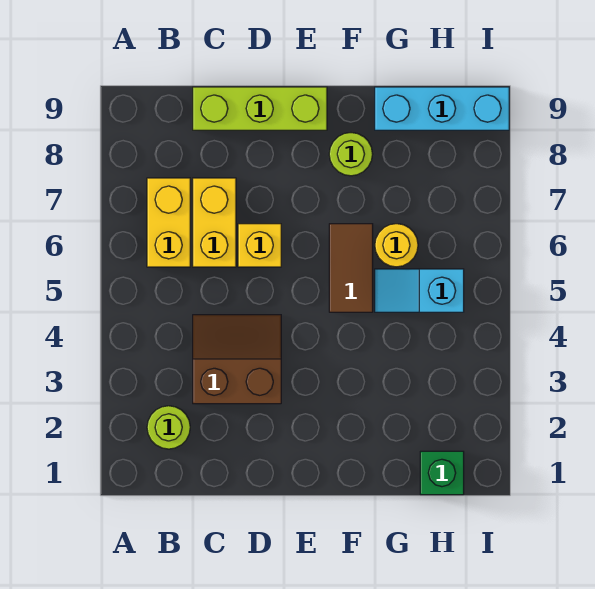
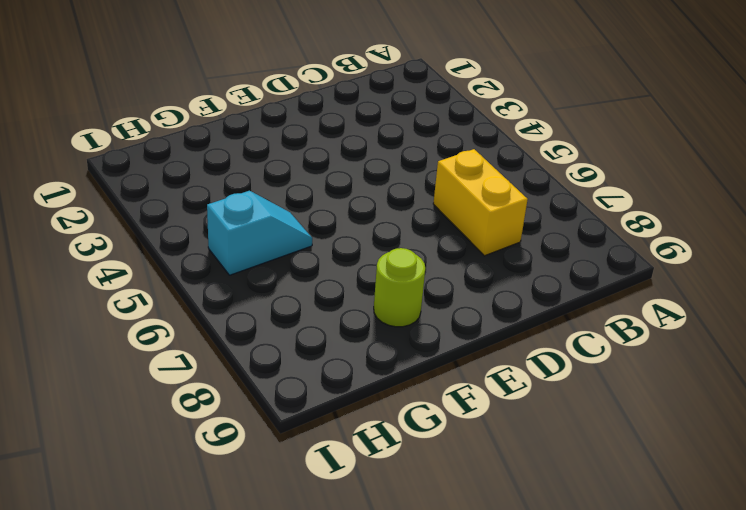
none -> lime round brick B2 level 1
none -> yellow brick B6:B7 level 1
none -> brown slope C3:D4 level 1 top 3

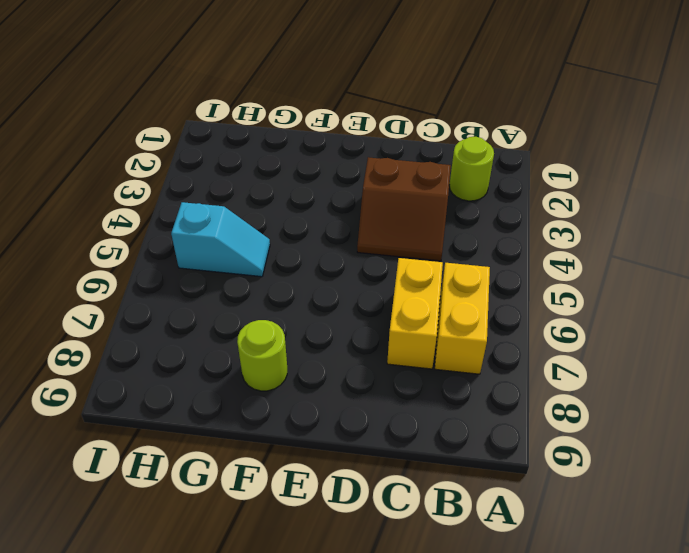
none -> lime brick C9:E9 level 1
none -> yellow brick D6 level 1
none -> brown tile F5:F6 level 1

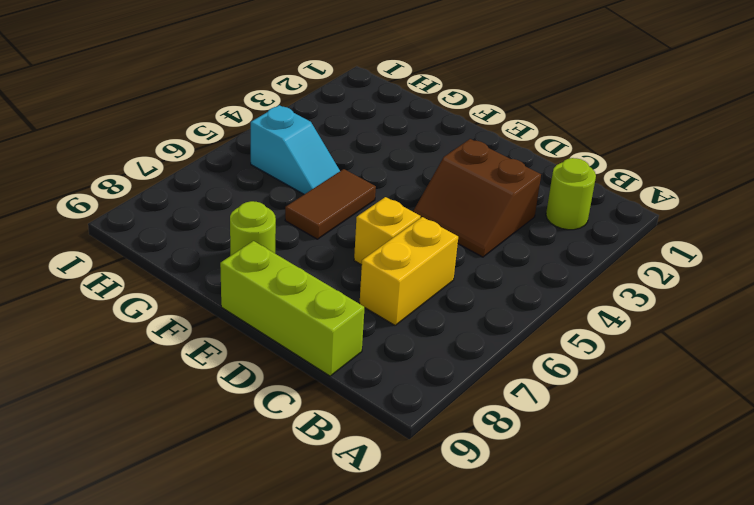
none -> yellow brick B6:B7 level 1
none -> yellow round brick G6 level 1
none -> cyan brick G9:I9 level 1

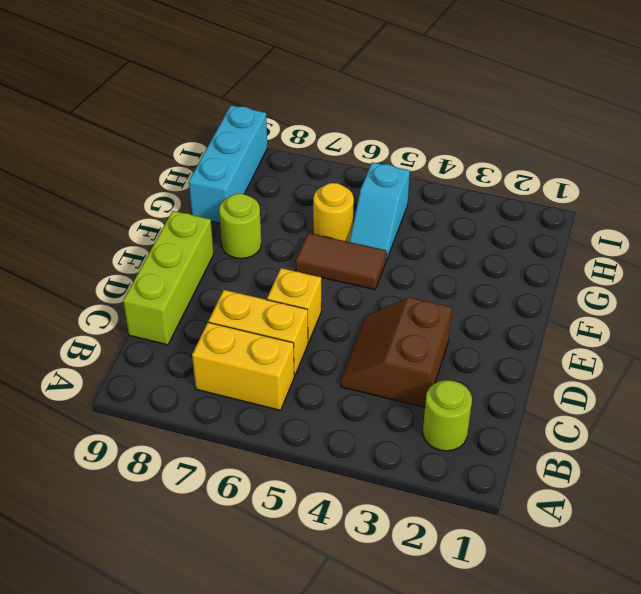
none -> green brick H1 level 1

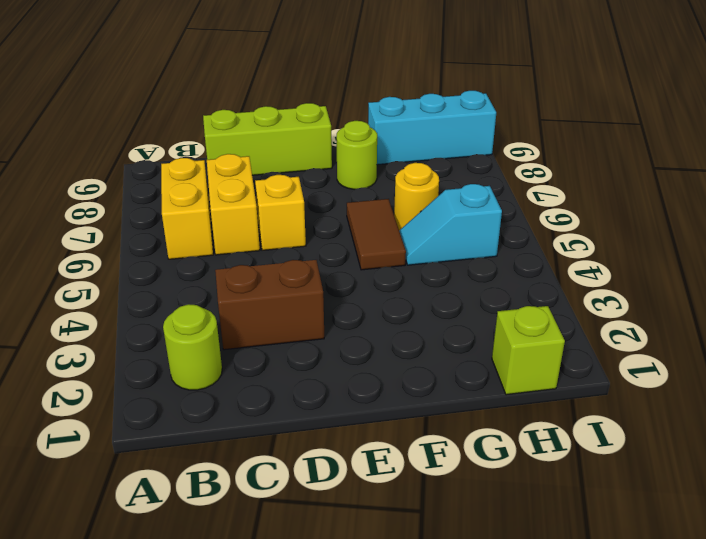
lime brick H1 level 1 -> green brick H1 level 1

